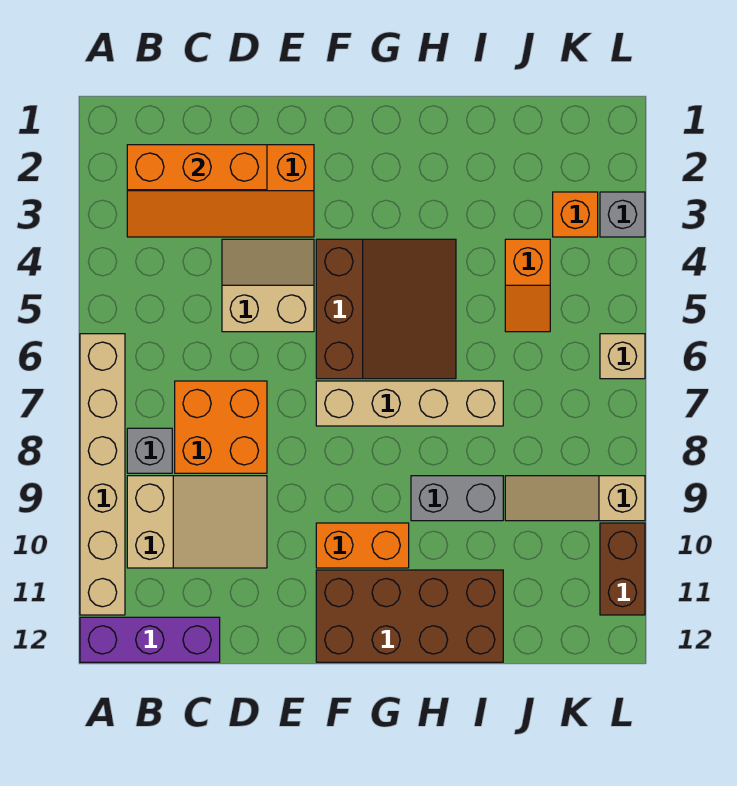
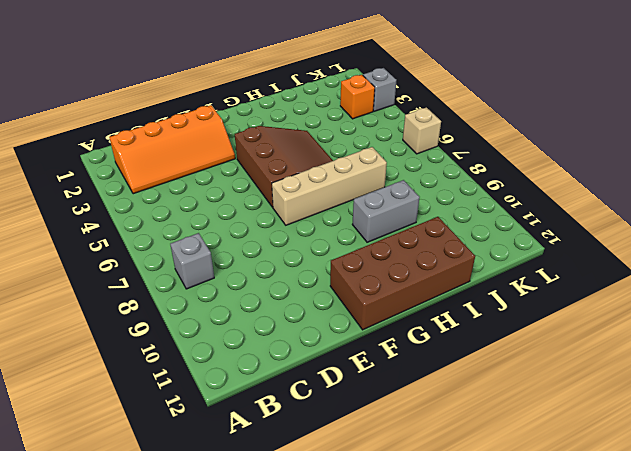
none -> tan brick A6:A11 level 1
none -> purple brick A12:C12 level 1
none -> tan slope B9:D10 level 1 top B

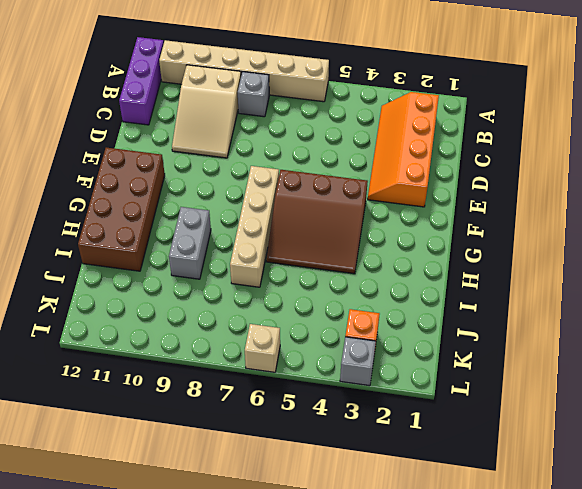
none -> orange brick C7:D8 level 1
none -> tan slope D4:E5 level 1 top 5
none -> orange brick F10:G10 level 1

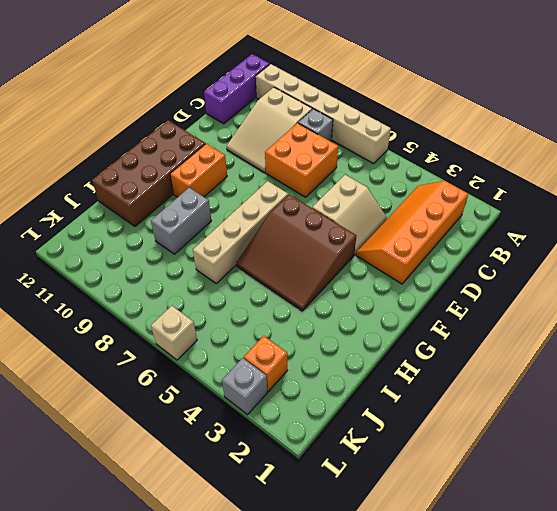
none -> orange slope J4:J5 level 1 top 4
none -> tan slope J9:L9 level 1 top L
none -> brown brick L10:L11 level 1

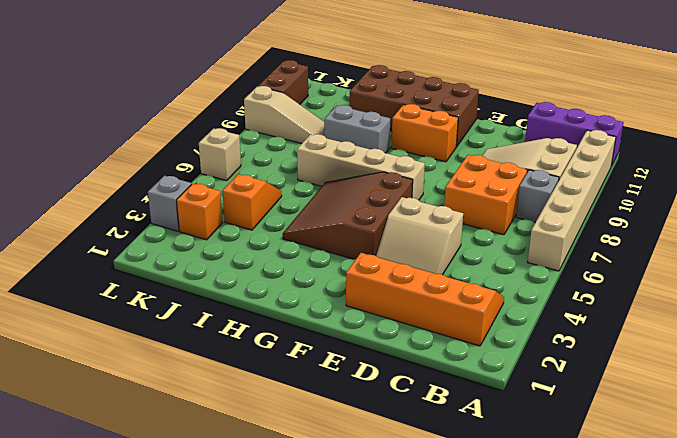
none -> orange brick B2:D2 level 2

